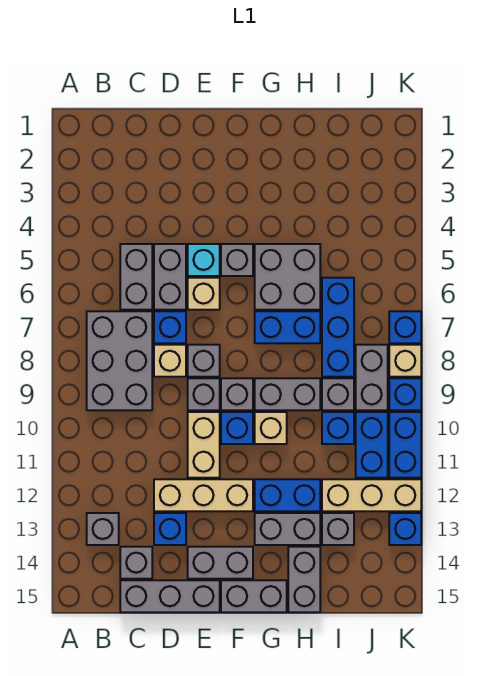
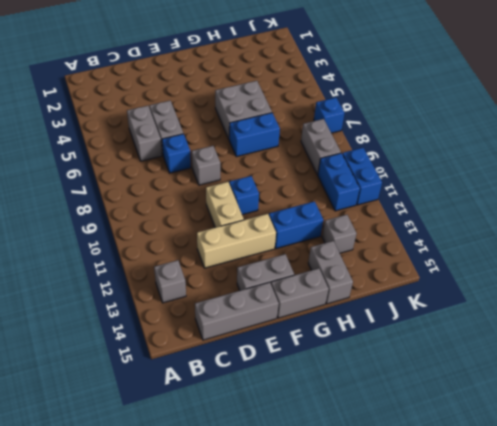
none -> grey brick B7:C9 level 1
none -> grey brick C14 level 1
none -> tan brick D8 level 1
none -> blue brick D13 level 1

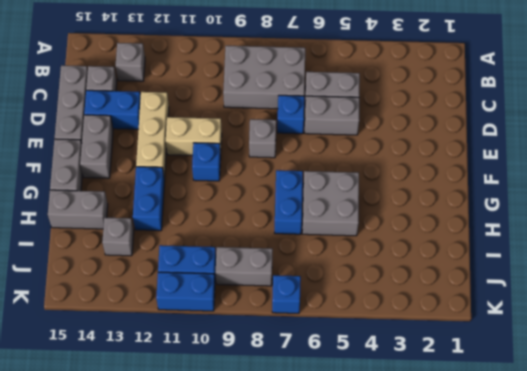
blue brick D13:D14 level 1 -> blue brick D13 level 1
none -> tan brick D8 level 1
none -> cyan brick E5 level 1
none -> tan brick E6 level 1
none -> grey brick E9 level 1

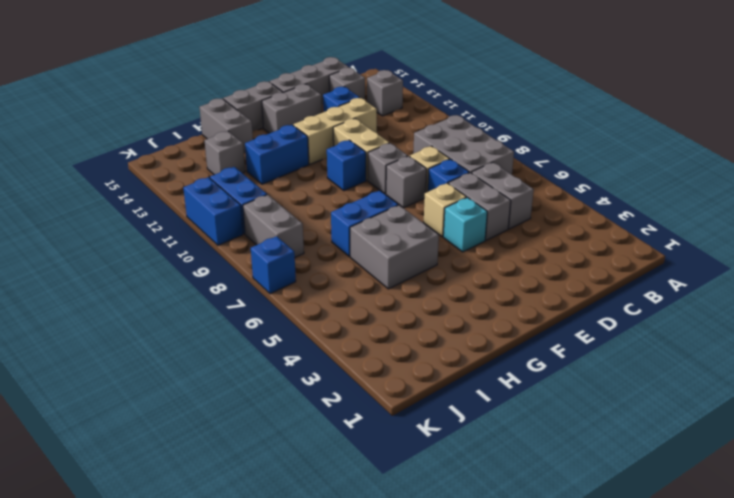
none -> grey brick F5 level 1
none -> grey brick F9 level 1
none -> grey brick G9:H9 level 1
none -> tan brick G10 level 1

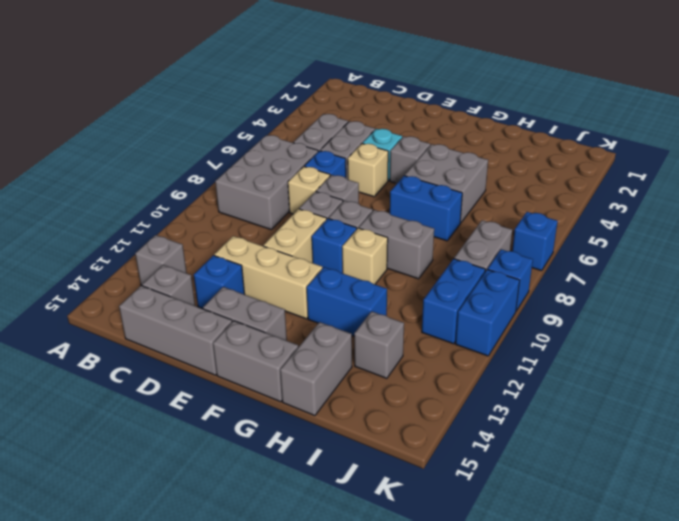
none -> grey brick G13:H13 level 1
none -> blue brick I6:I8 level 1
none -> grey brick I9 level 1
none -> blue brick I10 level 1

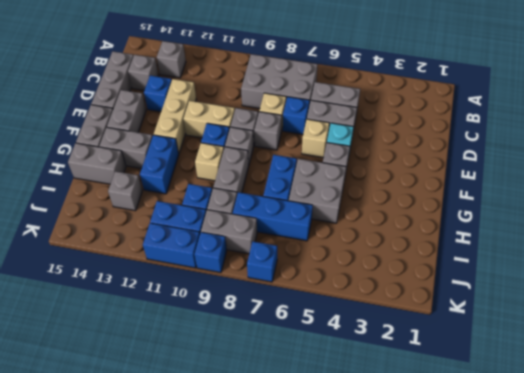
grey brick G13:G14 level 1 -> grey brick G13:H13 level 1
none -> tan brick I12:K12 level 1
none -> tan brick K8 level 1
none -> blue brick K13 level 1

